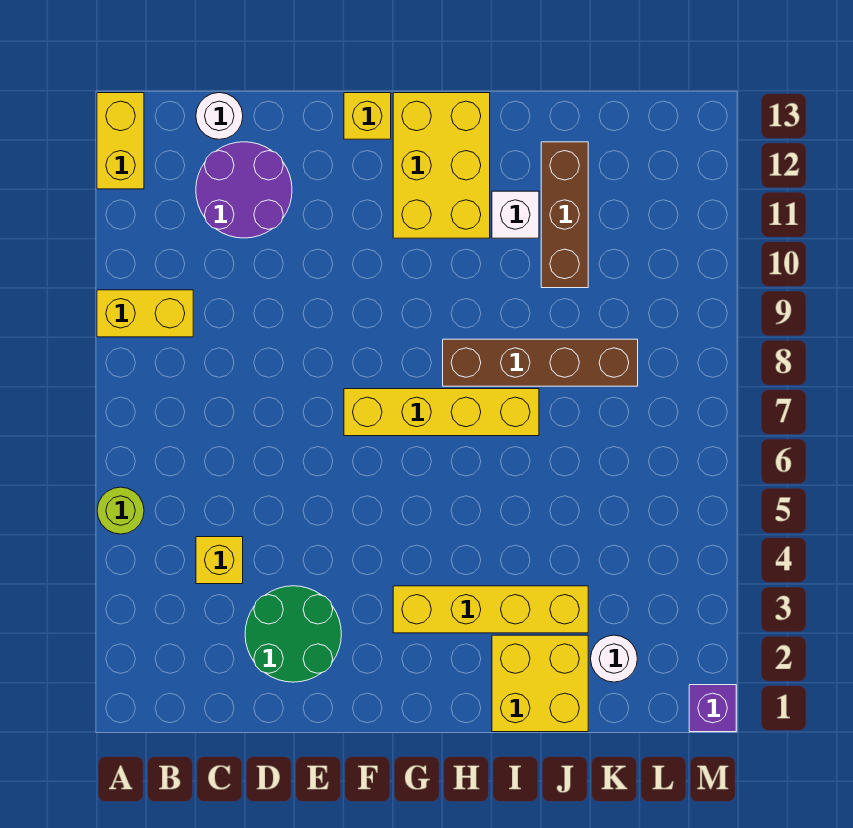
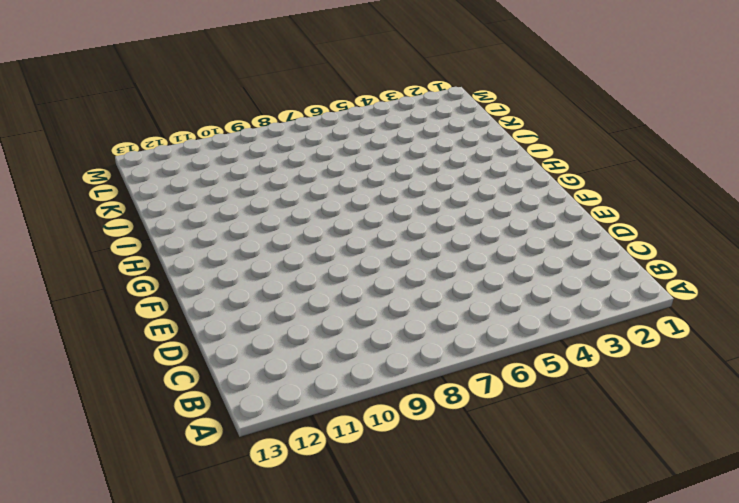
none -> lime round brick A5 level 1
none -> yellow brick A9:B9 level 1
none -> yellow brick A12:A13 level 1

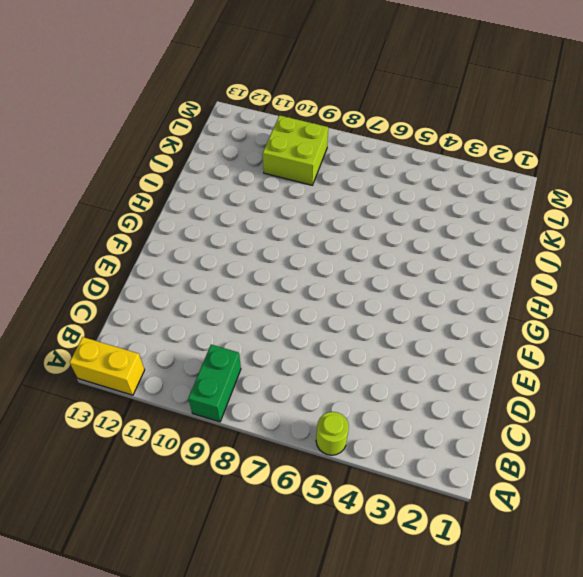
green brick A9:B9 level 1 -> yellow brick A9:B9 level 1
lime brick K9:L10 level 1 -> none
none -> yellow brick C4 level 1
none -> purple round brick C11:D12 level 1
none -> white round brick C13 level 1

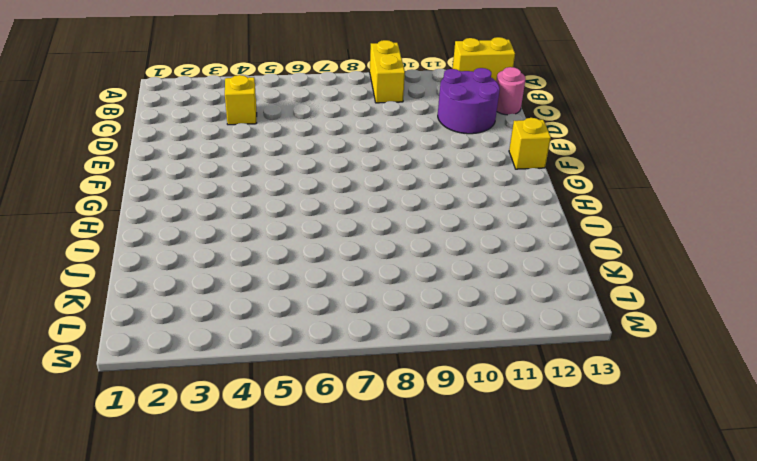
pink round brick C13 level 1 -> white round brick C13 level 1
none -> lime round brick A5 level 1
none -> green round brick D2:E3 level 1
none -> yellow brick F7:I7 level 1

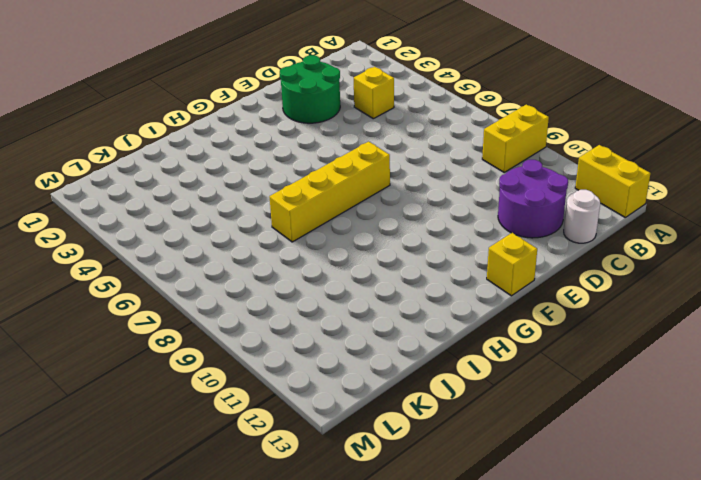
none -> lime round brick A5 level 1
none -> yellow brick G3:J3 level 1
none -> yellow brick G11:H13 level 1

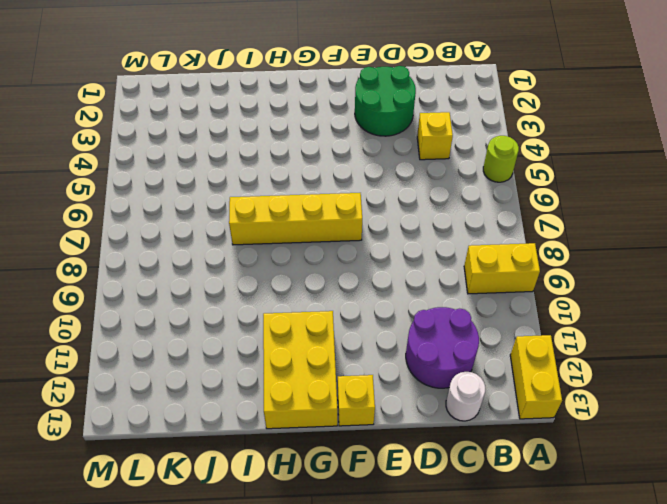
none -> yellow brick G3:J3 level 1
none -> brown brick H8:K8 level 1
none -> yellow brick I1:J2 level 1

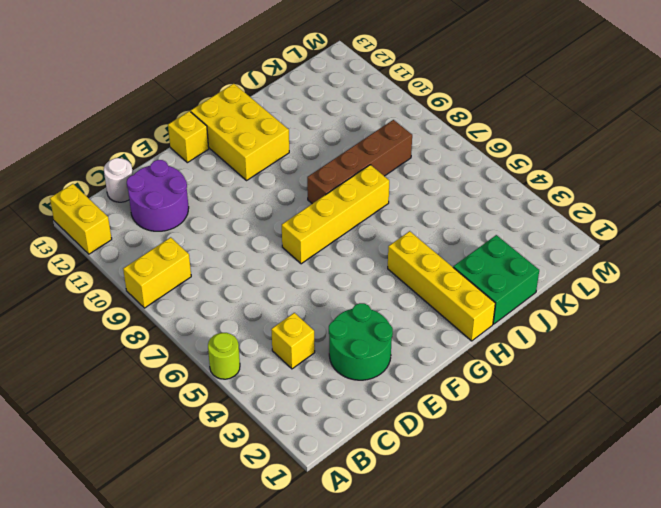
yellow brick H1:H4 level 1 -> yellow brick G3:J3 level 1
green brick I1:J2 level 1 -> yellow brick I1:J2 level 1
none -> white brick I11 level 1
none -> brown brick J10:J12 level 1
none -> white round brick K2 level 1

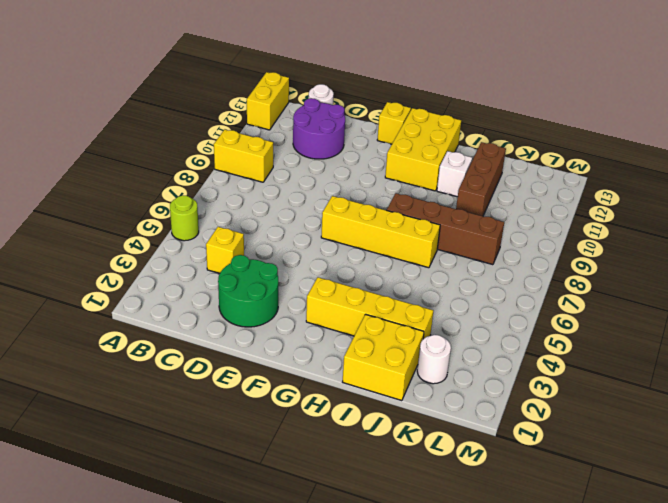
none -> purple brick M1 level 1

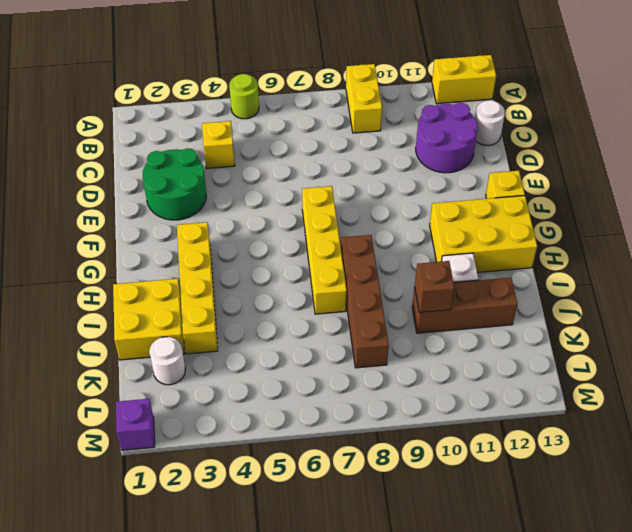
brown brick J10 level 2 -> none

